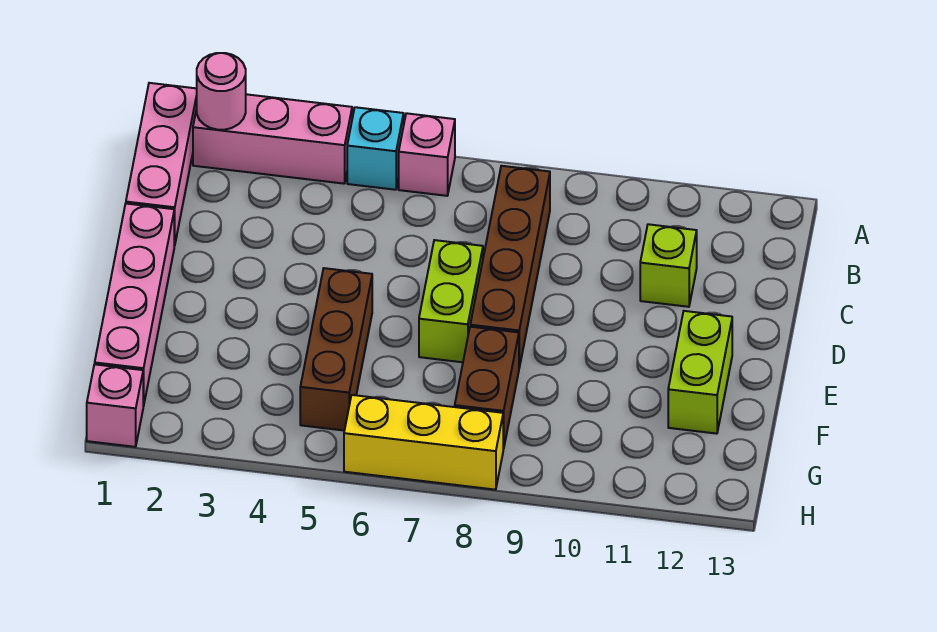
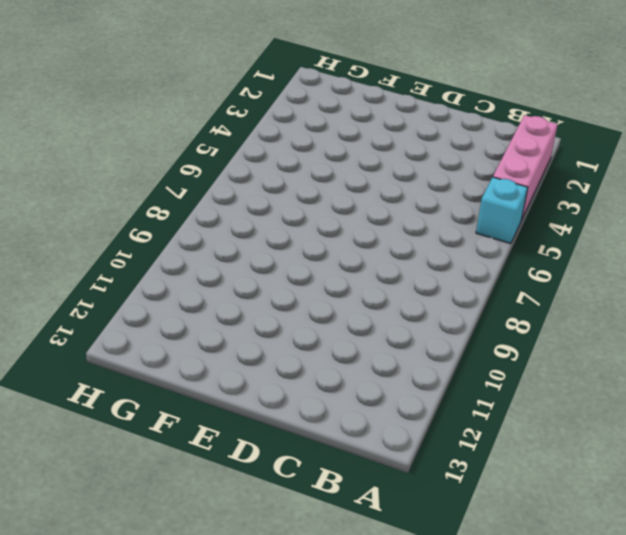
none -> pink brick A1:C1 level 1
none -> pink brick A6 level 1
none -> brown brick B8:E8 level 1

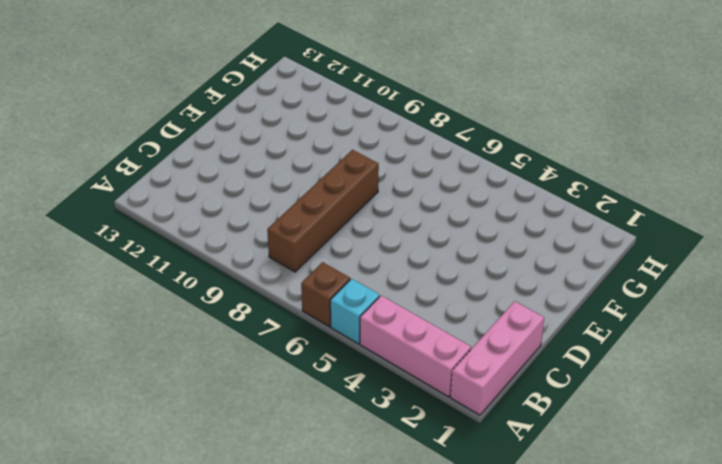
brown brick A6 level 1 -> pink brick A6 level 1
none -> lime brick C11 level 1
none -> pink brick D1:G1 level 1
none -> lime brick D7:E7 level 1

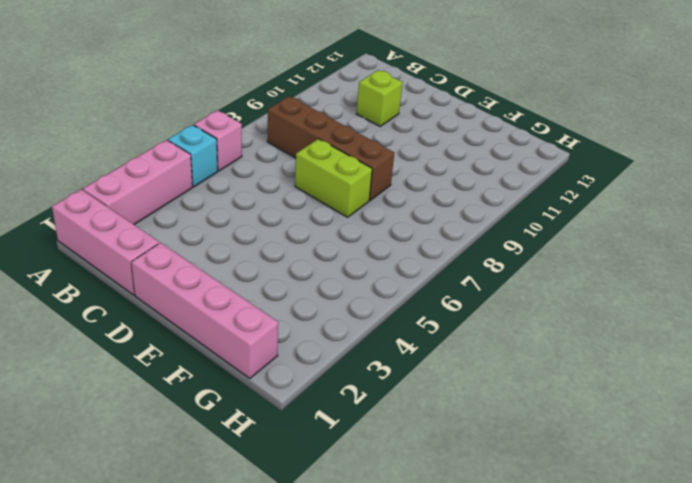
none -> brown brick E5:G5 level 1
none -> lime brick E12:F12 level 1
none -> brown brick F8:G8 level 1

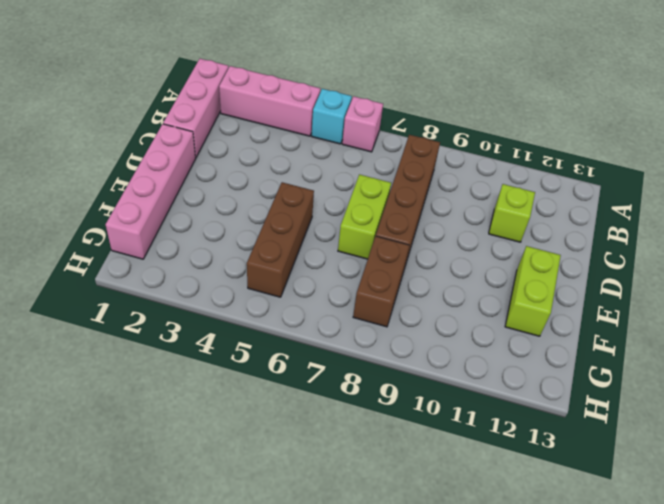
none -> pink brick H1 level 1
none -> yellow brick H6:H8 level 1
none -> pink round brick A2 level 2

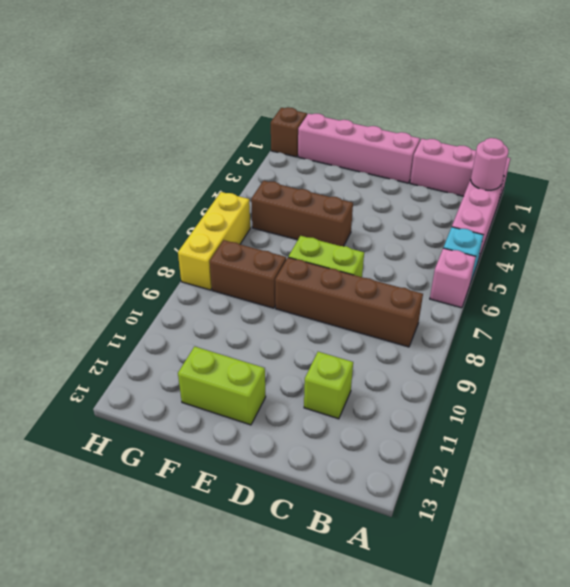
brown brick H1 level 1 -> pink brick H1 level 1

